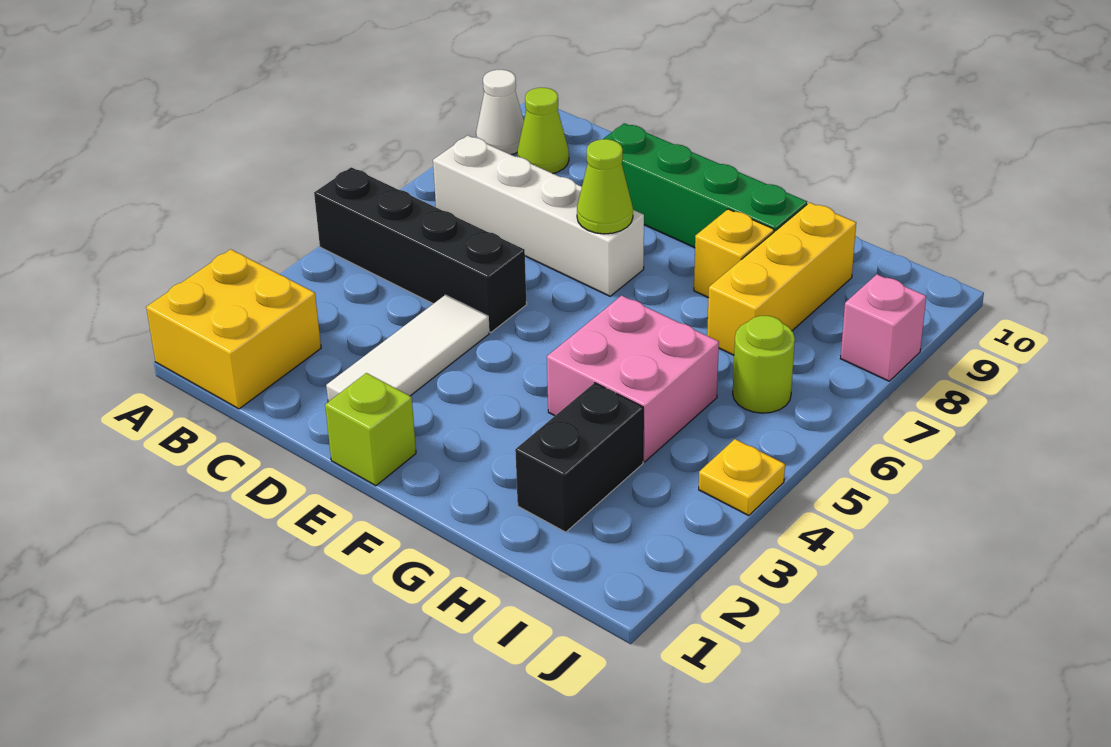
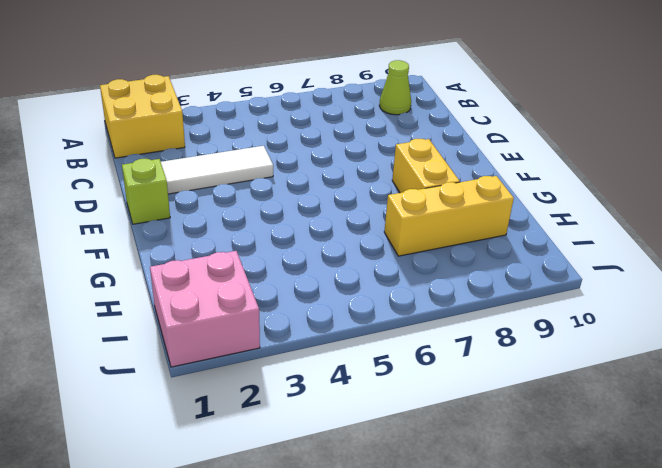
yellow brick F8:G8 level 1 -> yellow brick G8 level 1
pink brick I1:J2 level 1 -> pink brick G4:H5 level 1
none -> black brick A5:D5 level 1
none -> white cone A9 level 1
none -> white brick B7:E7 level 1

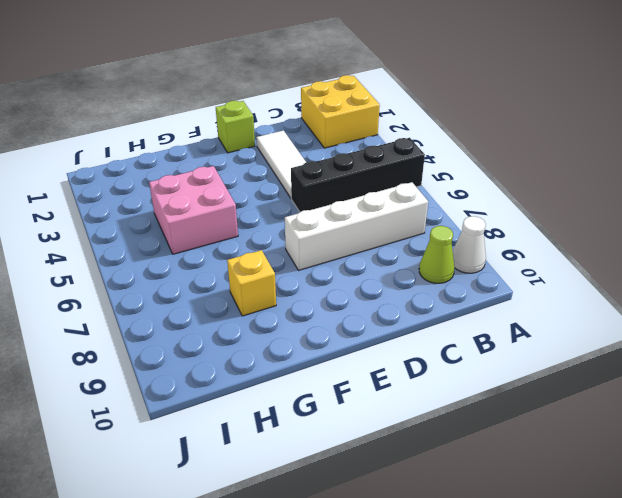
none -> green brick D9:G9 level 1
none -> black brick H2:H3 level 1
none -> yellow brick H7:H9 level 1

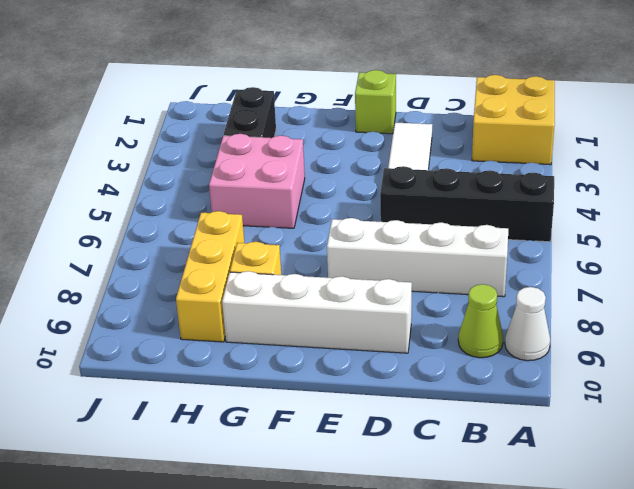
white brick D9:G9 level 1 -> green brick D9:G9 level 1
none -> lime round brick I6 level 1
none -> yellow plate J4 level 1
none -> pink brick J8 level 1

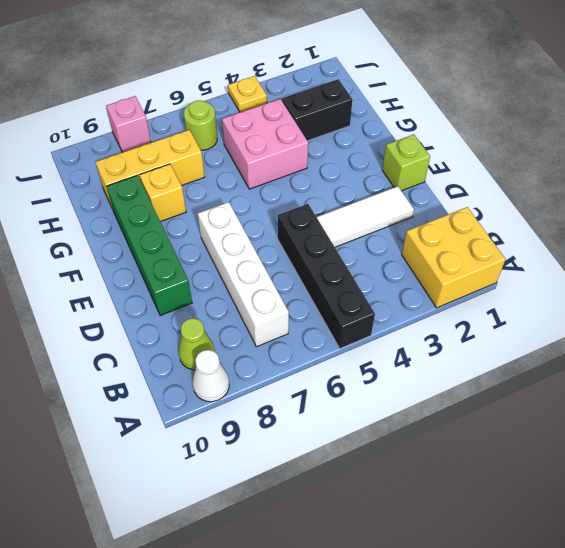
none -> lime cone E7 level 2

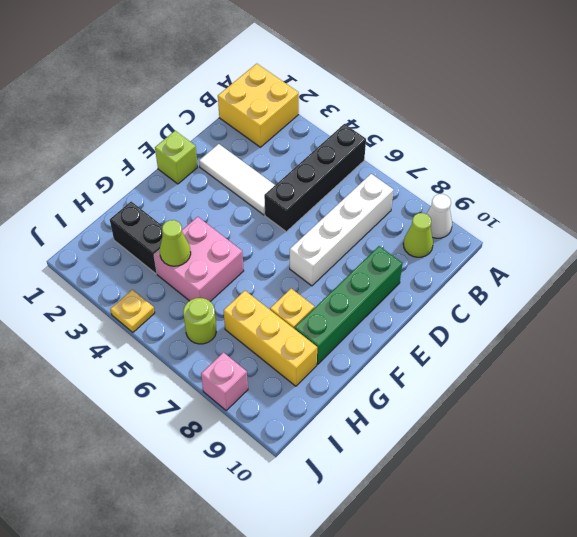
lime cone H4 level 2 -> lime cone E7 level 2

